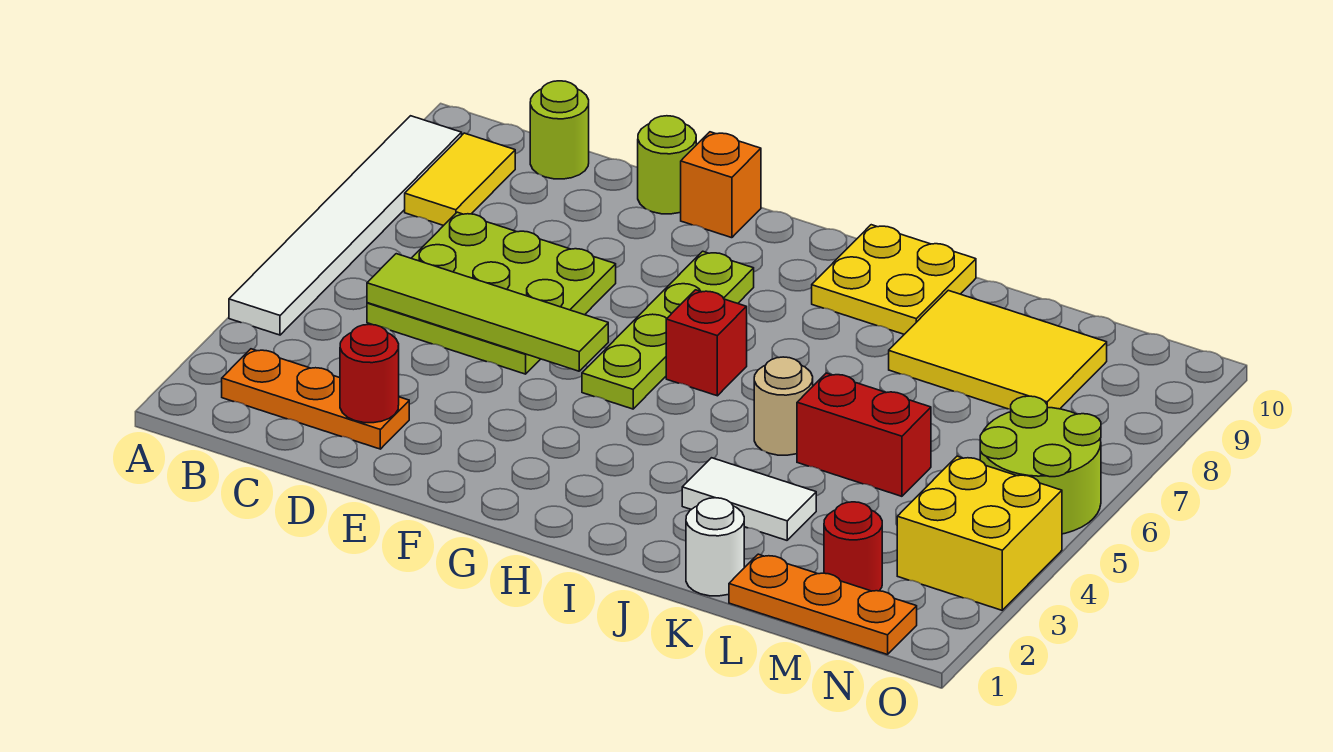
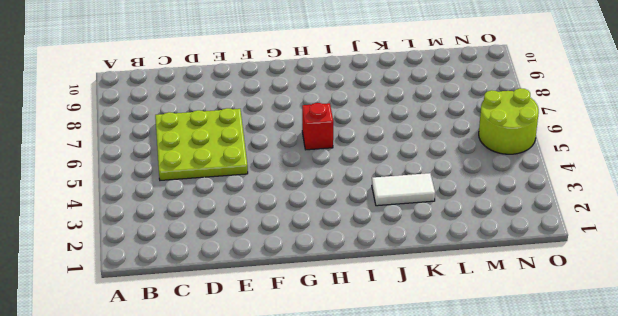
none -> white tile A4:A9 level 1
none -> orange plate B2:D2 level 1
none -> yellow tile B8:B9 level 1

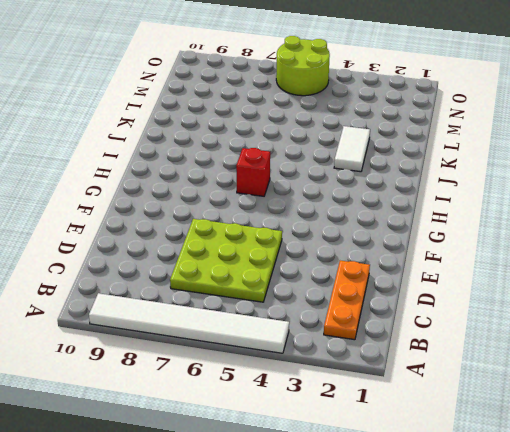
none -> yellow tile B8:B9 level 1
none -> lime round brick C10 level 1
none -> lime round brick E10 level 1

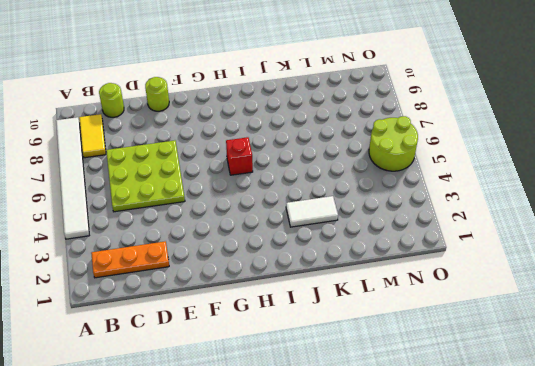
none -> orange brick F10 level 1
none -> lime plate G5:G8 level 1
none -> yellow plate I9:J10 level 1

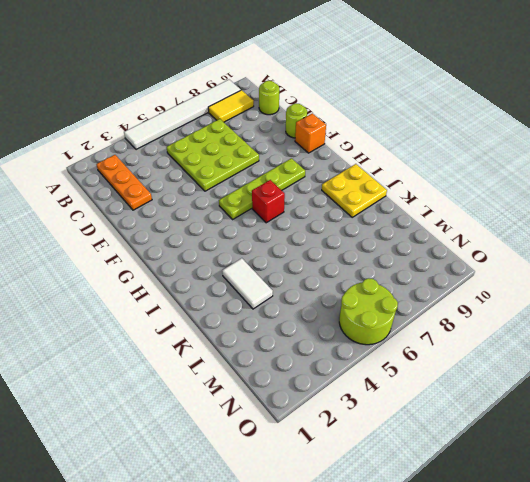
none -> tan round brick J5 level 1
none -> white round brick K1 level 1
none -> red brick K5:L5 level 1

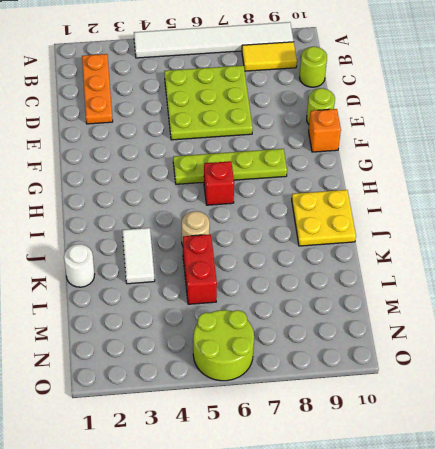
none -> yellow tile K8:M9 level 1
none -> orange plate L1:N1 level 1
none -> red round brick M2 level 1

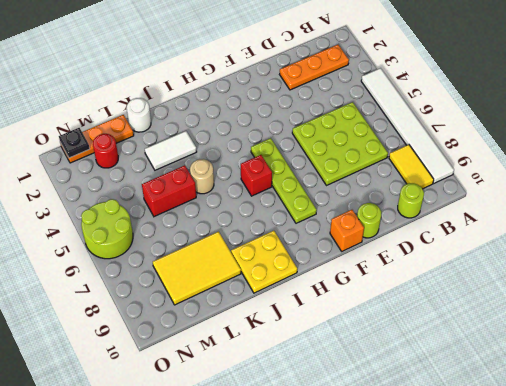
black plate N1 level 2 -> none
none -> yellow brick N3:O4 level 1
none -> lime tile C5:F5 level 2
none -> red round brick D2 level 2

